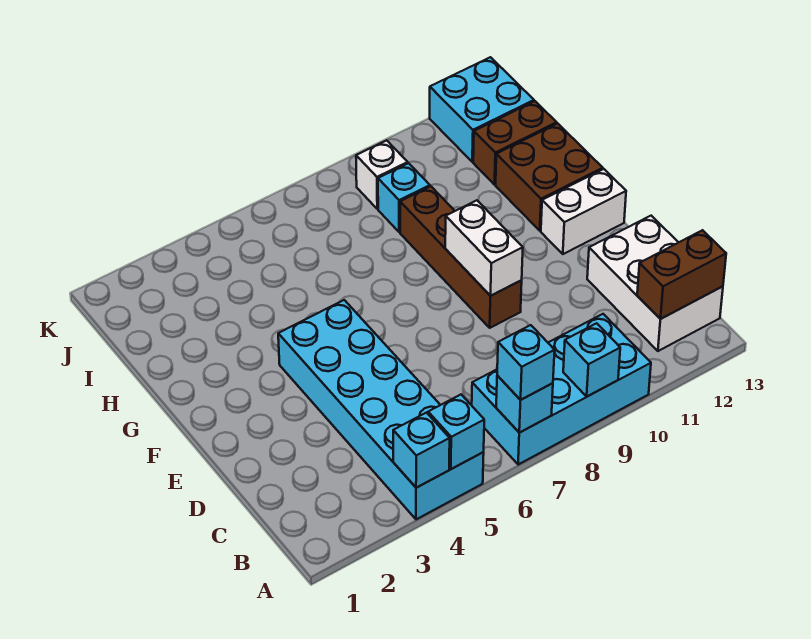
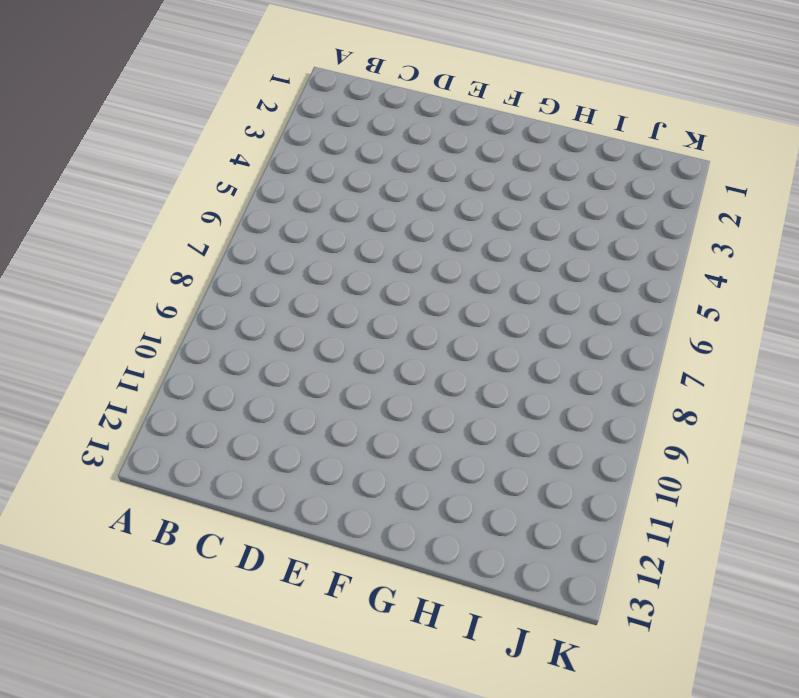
none -> cyan brick A4:F5 level 1
none -> cyan brick A7:B10 level 1
none -> white brick B12:D13 level 1

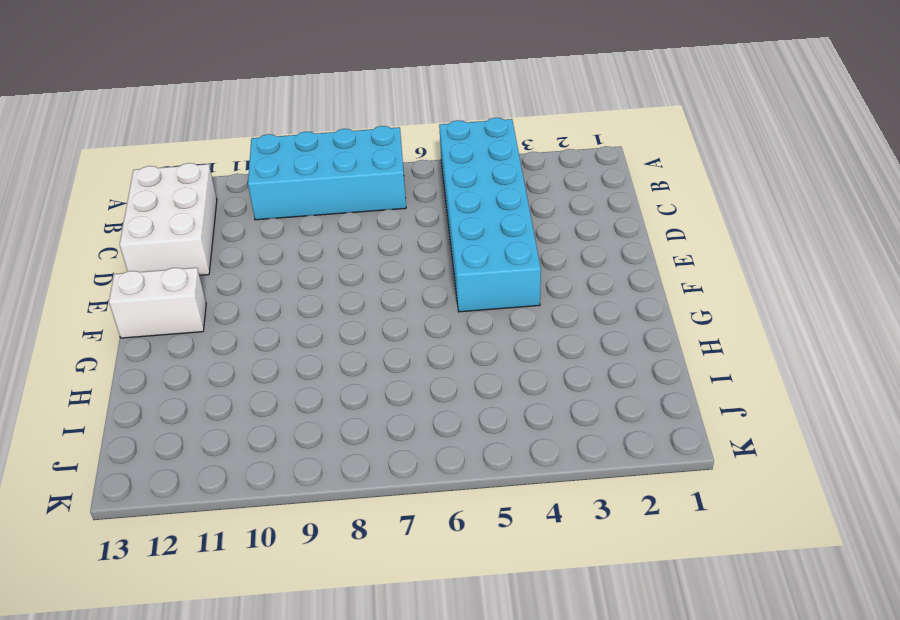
none -> brown brick E9:H9 level 1
none -> brown brick G12:H13 level 1
none -> cyan brick I9 level 1

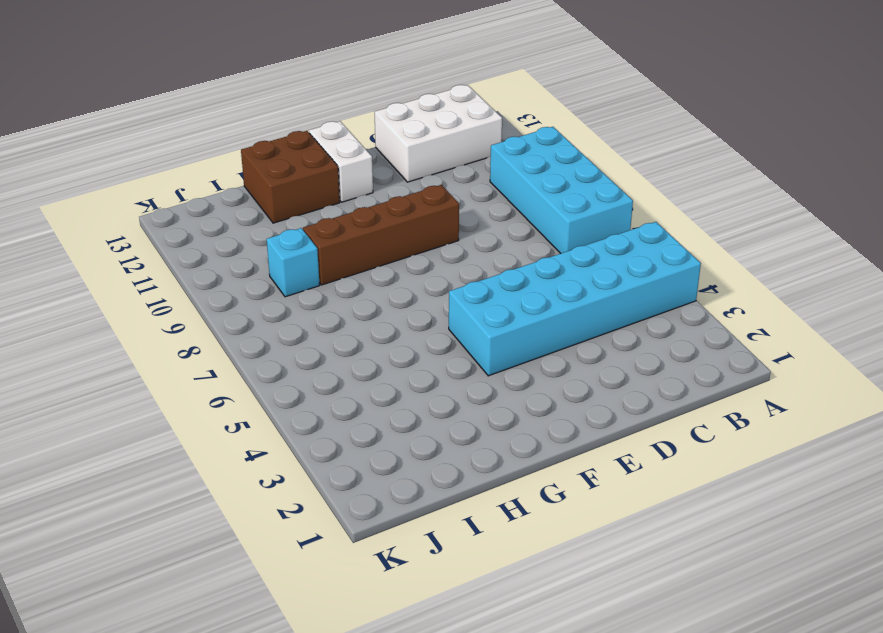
none -> brown brick I12:I13 level 1
none -> white brick J9 level 1
none -> cyan brick J12:K13 level 1

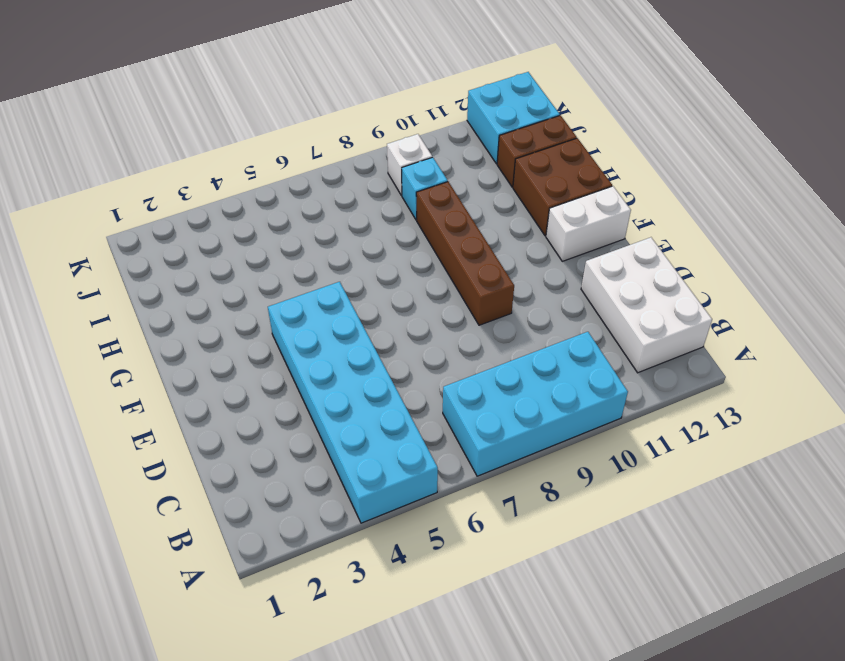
none -> cyan brick A4 level 2
none -> cyan brick A5 level 2
none -> cyan brick A7 level 2

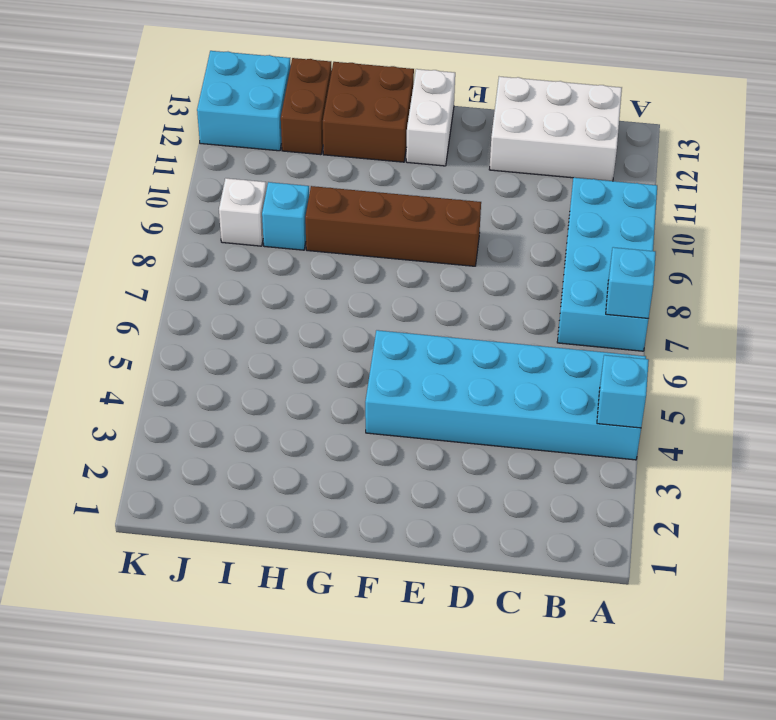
none -> cyan brick A5 level 2
none -> cyan brick A9 level 2
none -> brown brick B12:B13 level 2

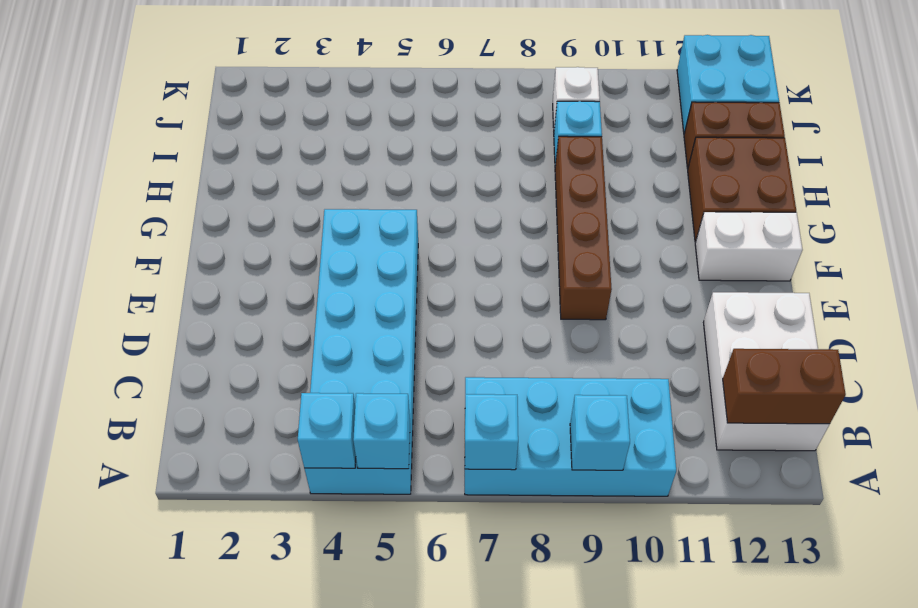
none -> white brick E9:F9 level 2
none -> cyan brick A7 level 3

